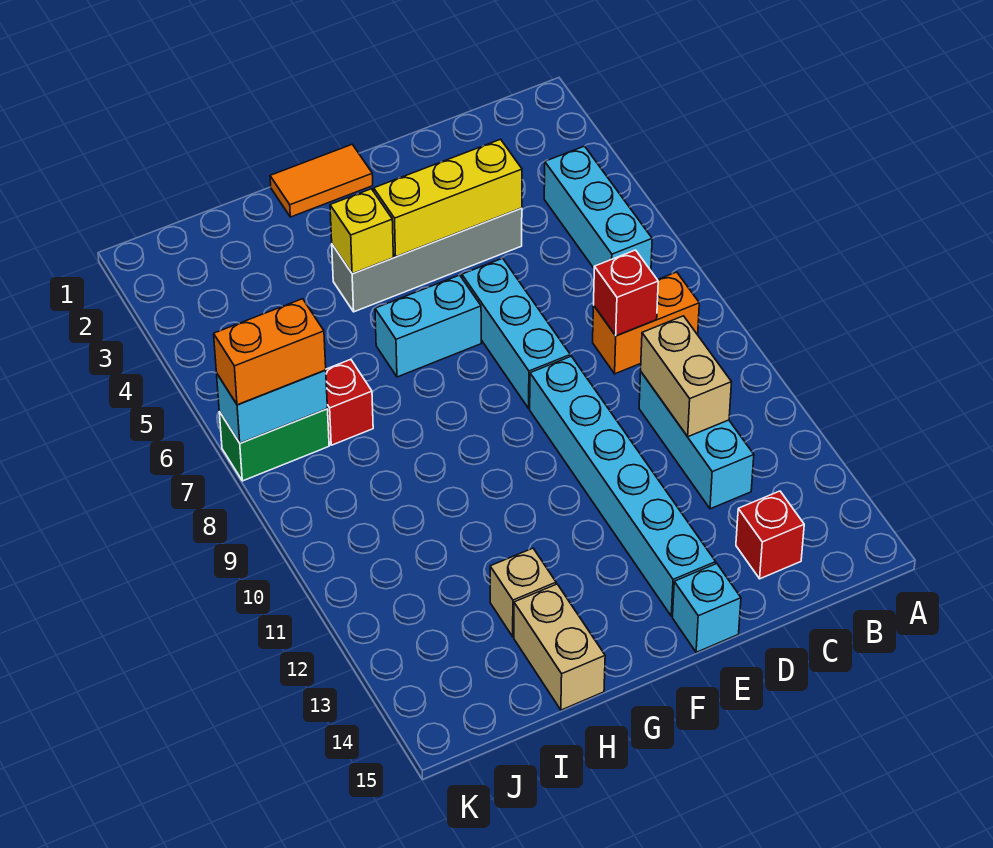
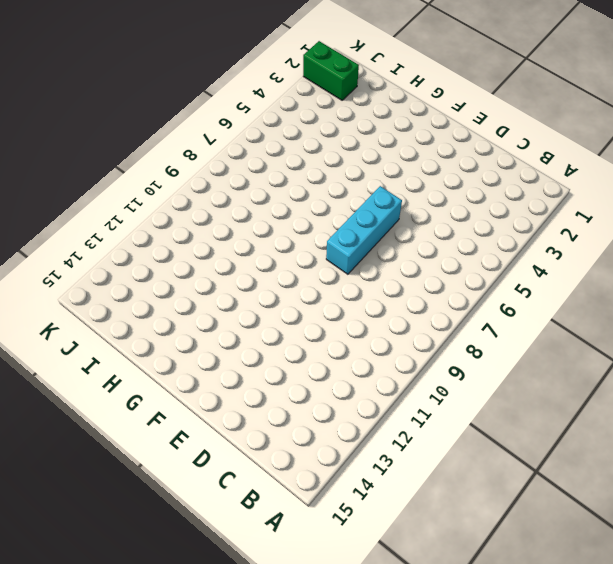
green brick J2:K2 level 1 -> green brick J7:K7 level 1
none -> cyan brick B4:B6 level 1
none -> orange brick B8:C8 level 1
none -> cyan brick C10:C12 level 1

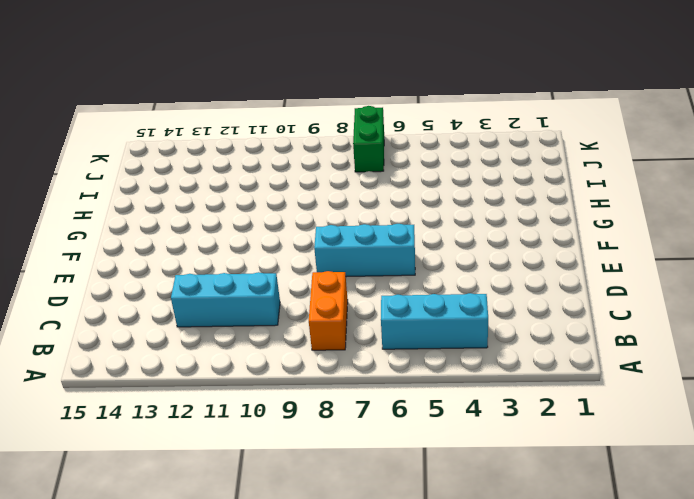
none -> red brick C14 level 1
none -> grey brick D4:G4 level 1
none -> cyan brick E9:E14 level 1

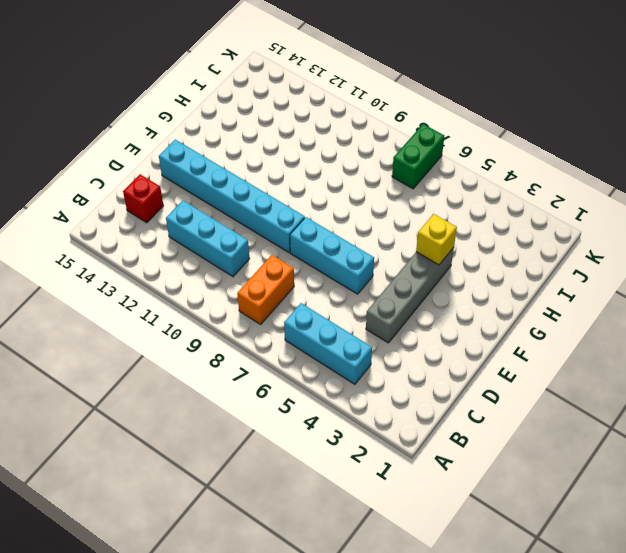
none -> cyan brick E15 level 1
none -> orange tile F1:G1 level 1
none -> cyan brick F6:G6 level 1

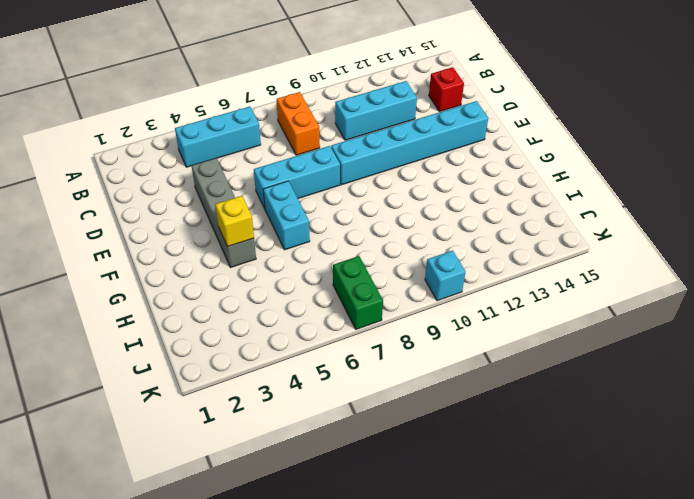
cyan brick K10 level 1 -> cyan brick E15 level 1
none -> orange tile F1:G1 level 1
none -> tan brick H13 level 1
none -> tan brick H14:H15 level 1

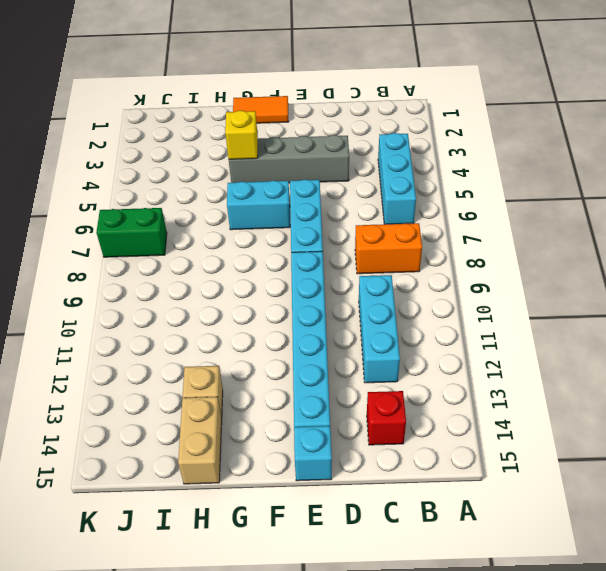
none -> red brick I7 level 1
none -> red brick C8 level 2
none -> tan brick C10:C11 level 2

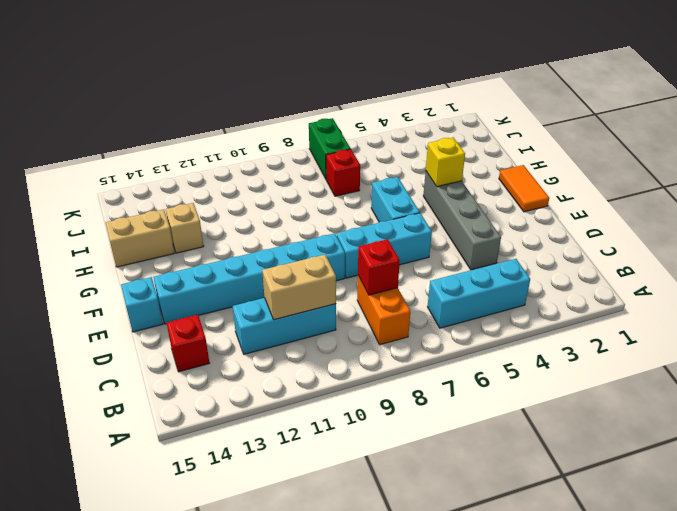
none -> yellow brick D4:F4 level 2
none -> cyan brick J7:K7 level 2
none -> orange brick J7:K7 level 3

